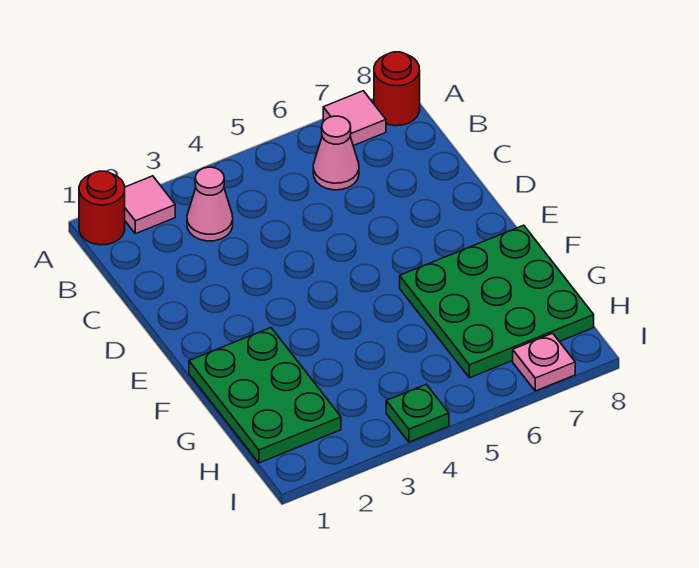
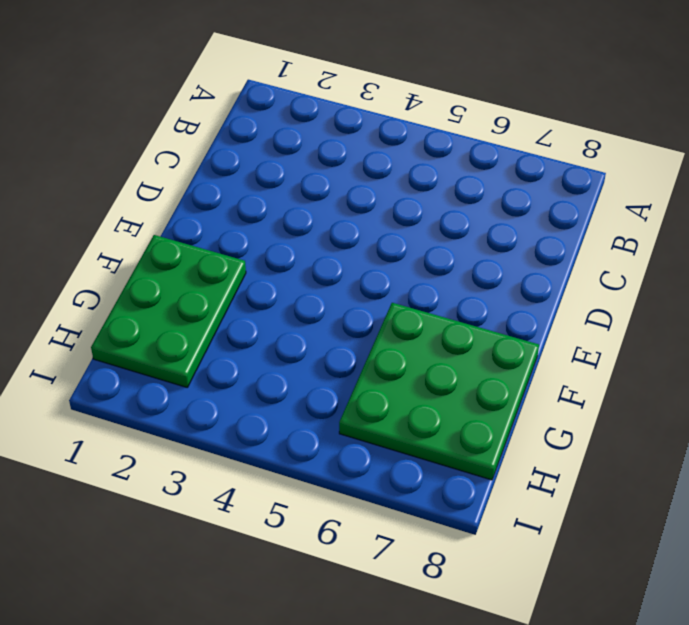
none -> red round brick A1 level 1
none -> pink tile A2 level 1

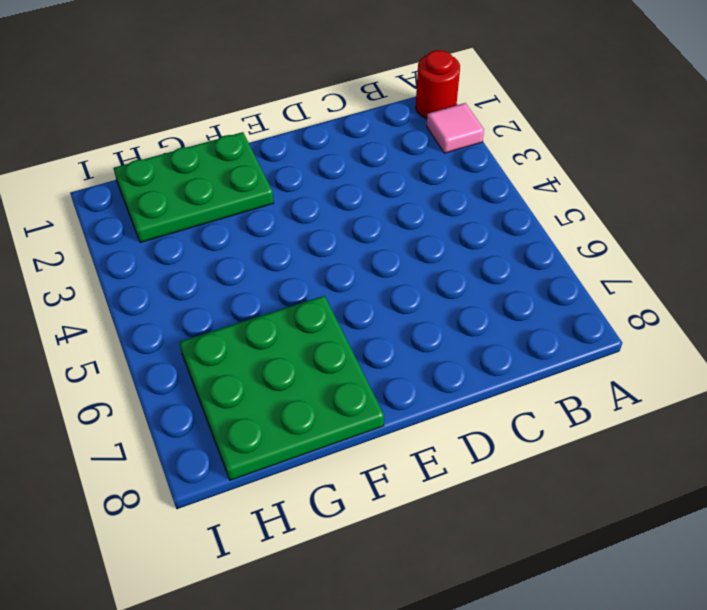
none -> pink tile A7 level 1
none -> red round brick A8 level 1

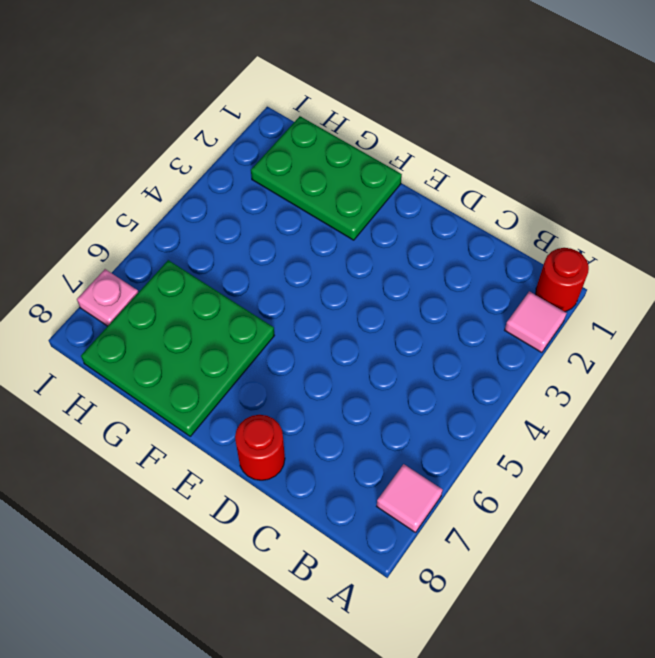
red round brick D8 level 1 -> red round brick A8 level 1
none -> pink cone B3 level 1
none -> pink cone B6 level 1

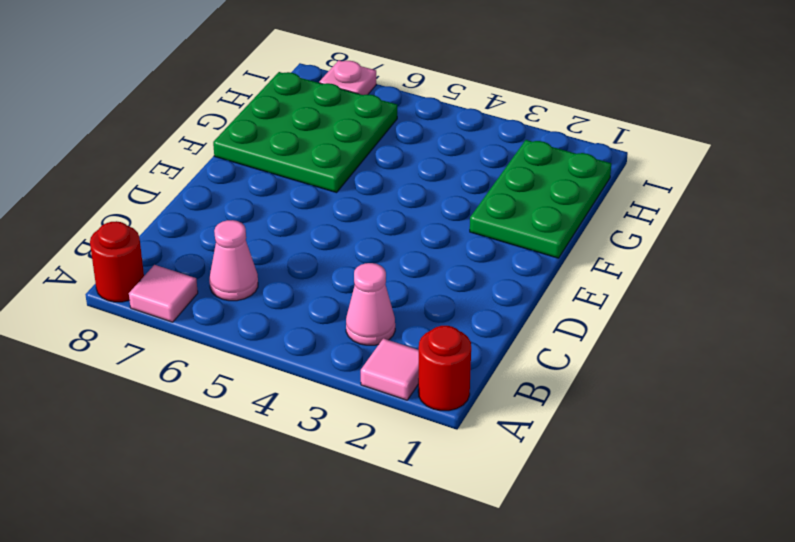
none -> green plate I4 level 1

